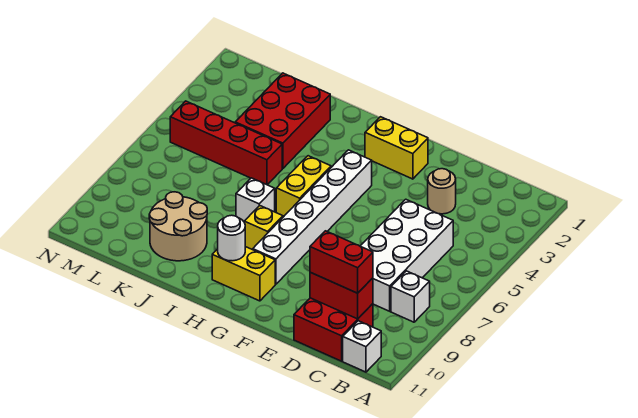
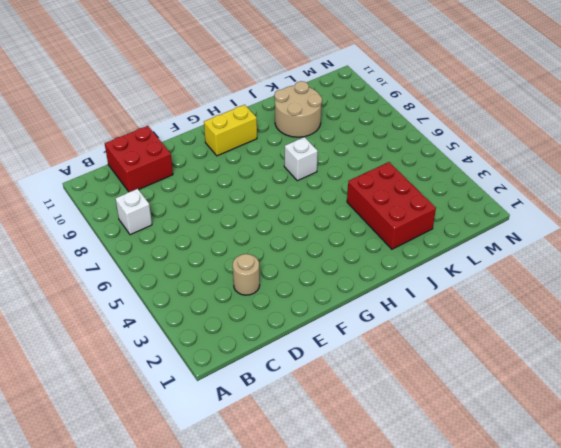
none -> white brick B11 level 1
none -> white brick C5:D8 level 1
none -> yellow brick F2:G2 level 1

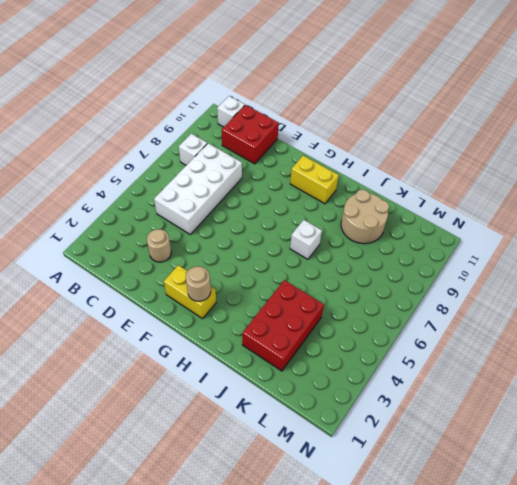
tan round brick G2 level 2 -> none
none -> white brick G4:G9 level 1
none -> yellow brick H5:H6 level 1
none -> yellow brick H8 level 1

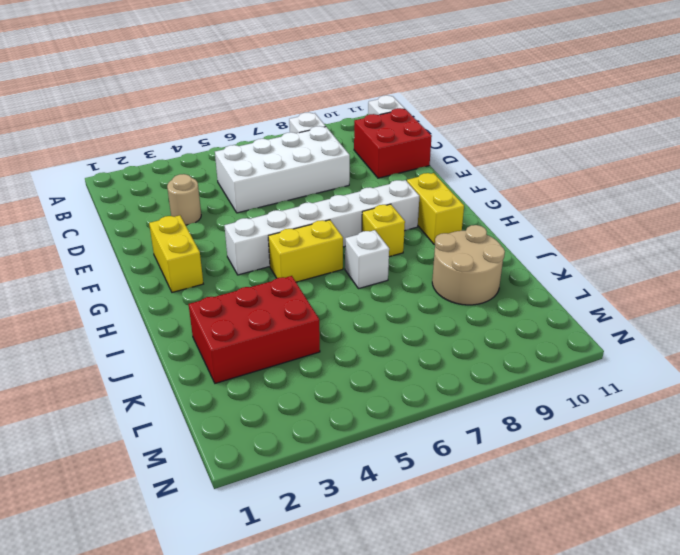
none -> red brick J5:M5 level 1
none -> red brick C10:D10 level 2
none -> white round brick H10 level 2

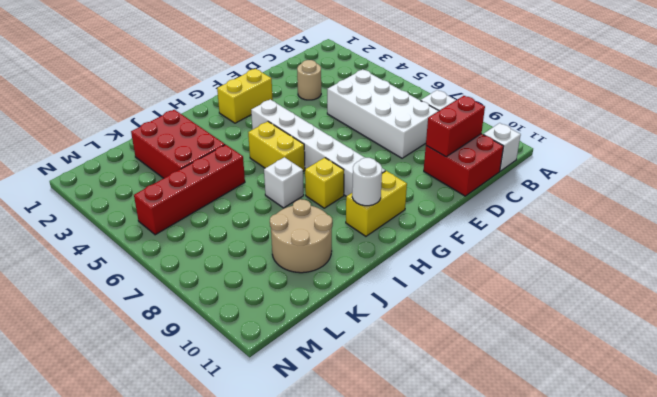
none -> red brick C10:D10 level 3

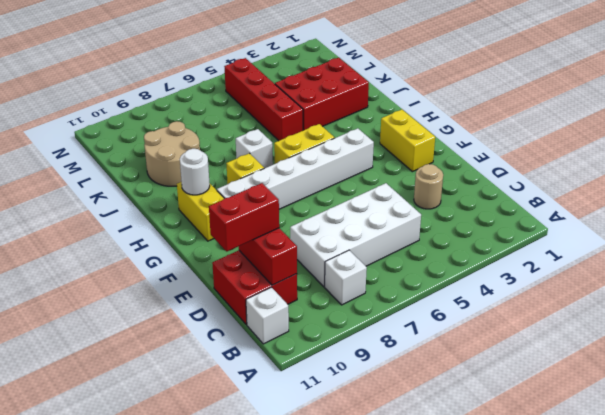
red brick D10:D11 level 3 -> red brick C10:D10 level 3

